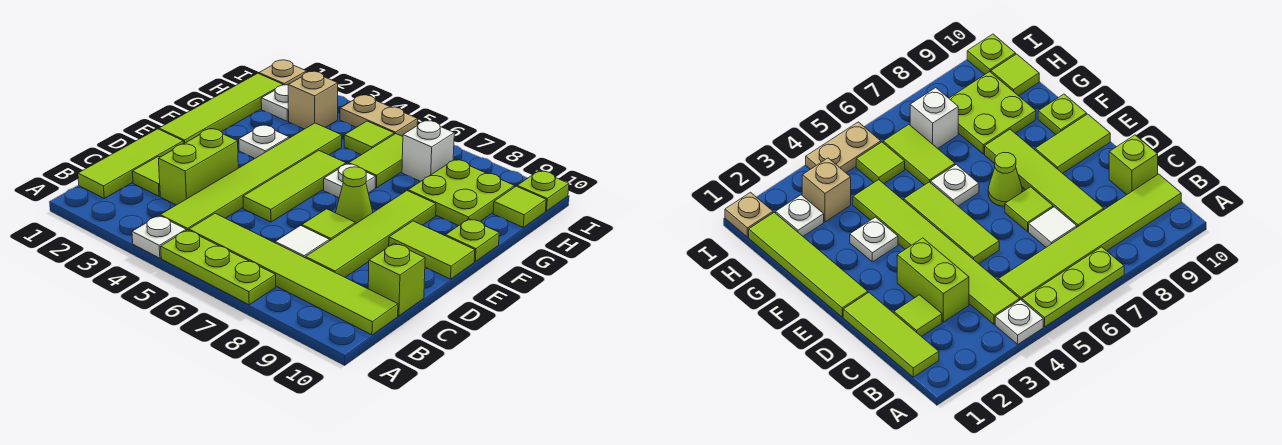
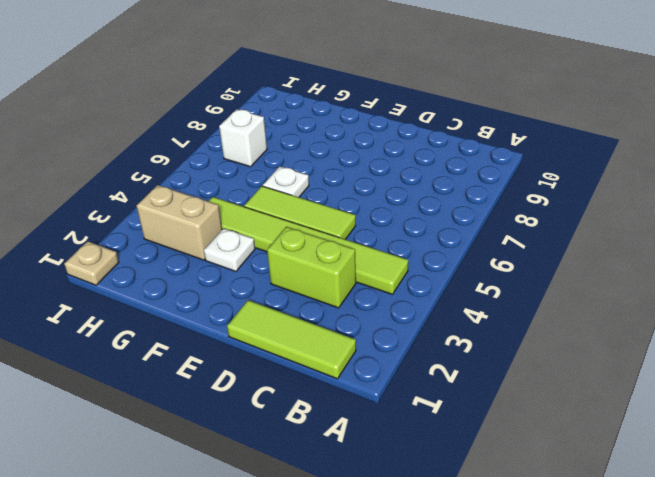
tan brick G3:H3 level 1 -> tan brick H3 level 1
none -> white plate A4 level 1
none -> lime plate A5:A7 level 1
none -> lime tile B5:B10 level 1

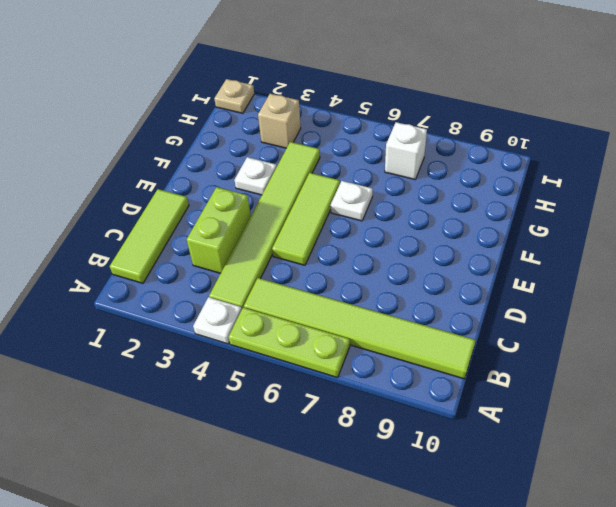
none -> lime tile C2 level 1
none -> white tile C7 level 1
none -> lime tile C8:F8 level 1

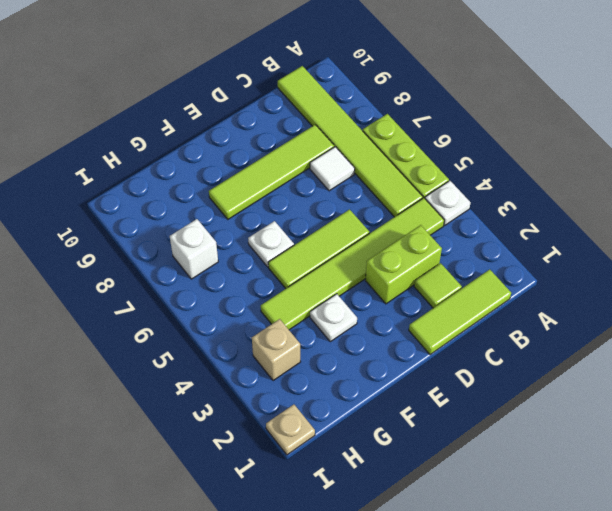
none -> lime brick C10 level 1
none -> lime tile D7 level 1
none -> lime tile E1:H1 level 1

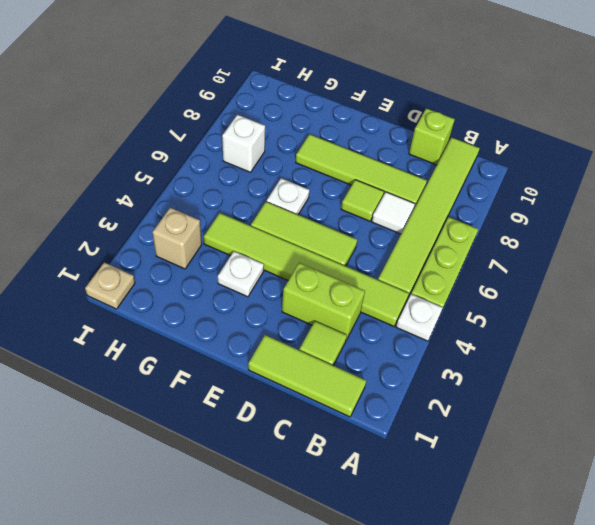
none -> lime tile E1:H1 level 1
none -> lime cone E7 level 1
none -> lime tile E9:E10 level 1

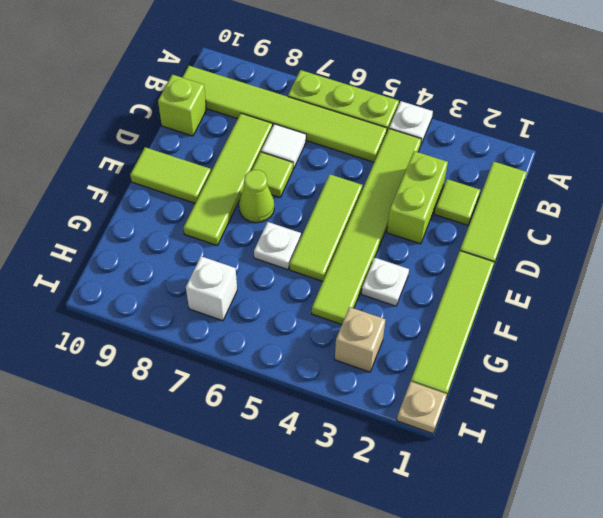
none -> lime plate F10 level 1
none -> lime tile G6:H6 level 1
none -> lime plate G8:H9 level 1

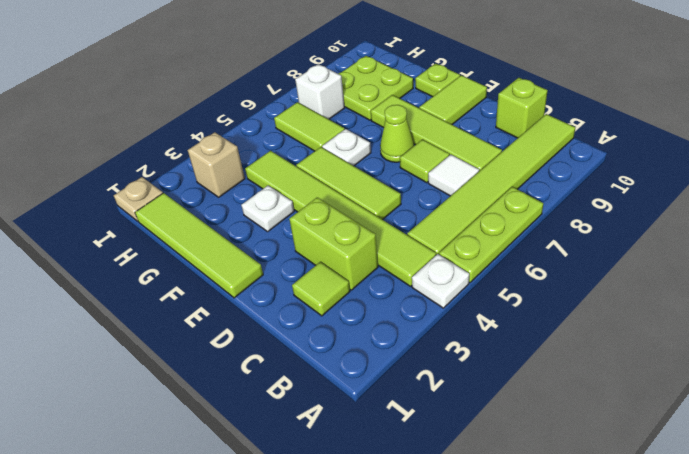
none -> lime tile B1:D1 level 1
none -> white plate H2 level 1
none -> lime tile H5 level 1

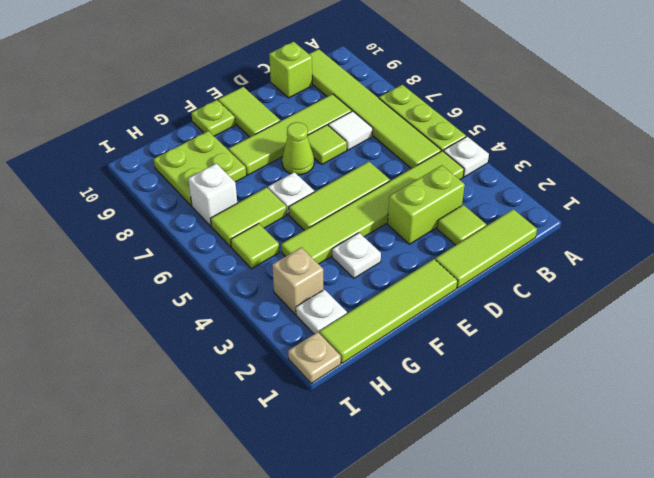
none -> lime tile H10 level 1
none -> tan plate I4:I5 level 1
none -> lime plate I10 level 1

